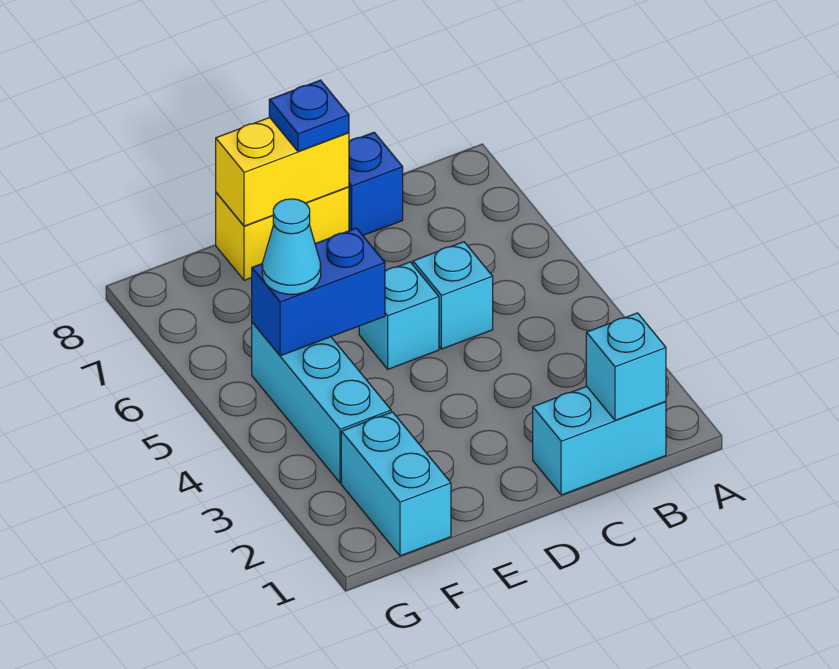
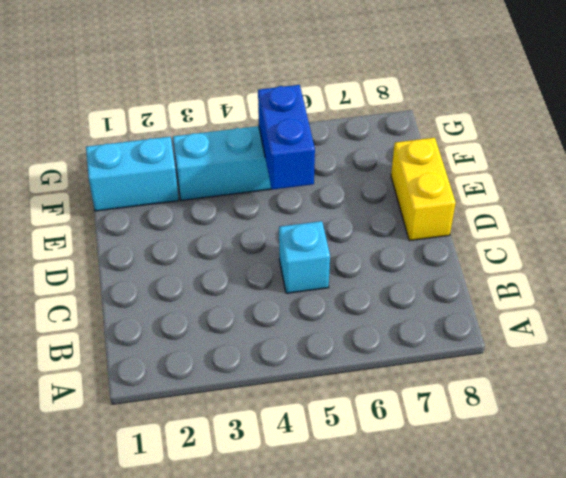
none -> cyan brick B1:C1 level 1
none -> blue brick C8 level 1
none -> cyan brick D5 level 1

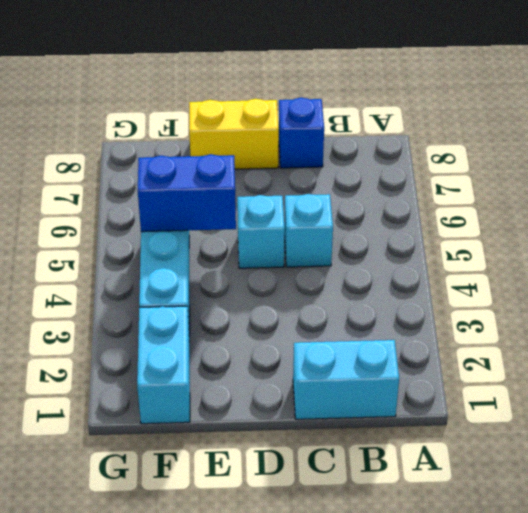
none -> cyan brick B1 level 2
none -> yellow brick D8:E8 level 2
none -> blue plate D8 level 3

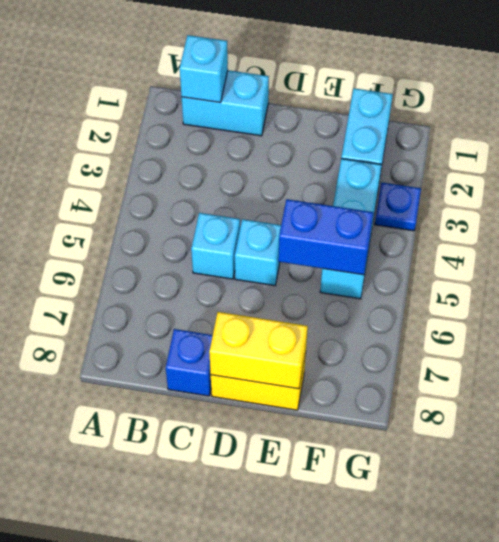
blue plate G3 level 1 -> blue plate D8 level 3
none -> cyan cone F5 level 3

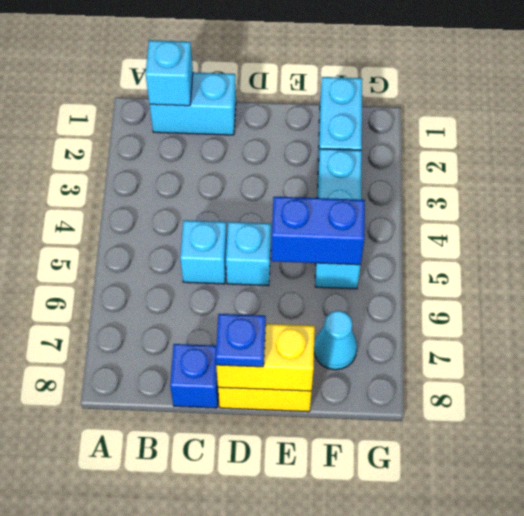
cyan cone F7 level 1 -> cyan cone F5 level 3

